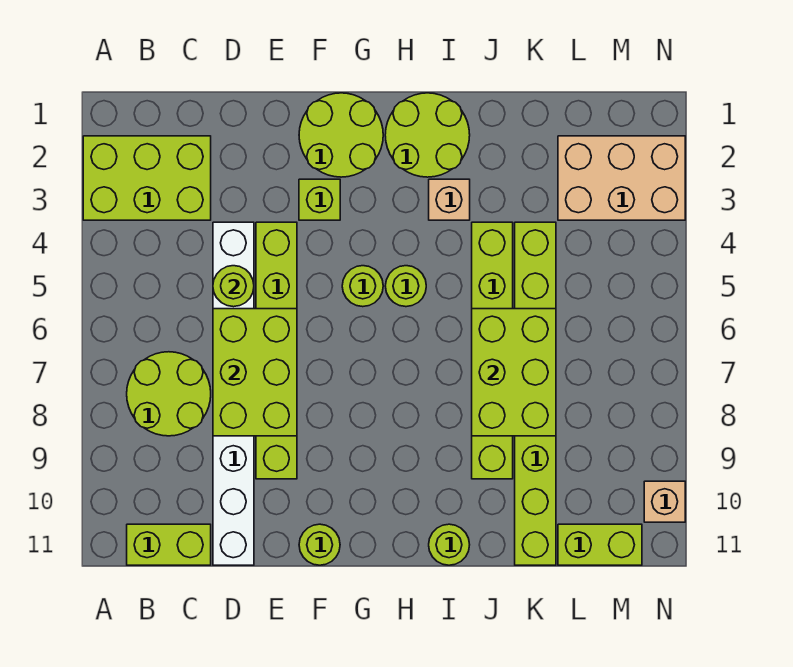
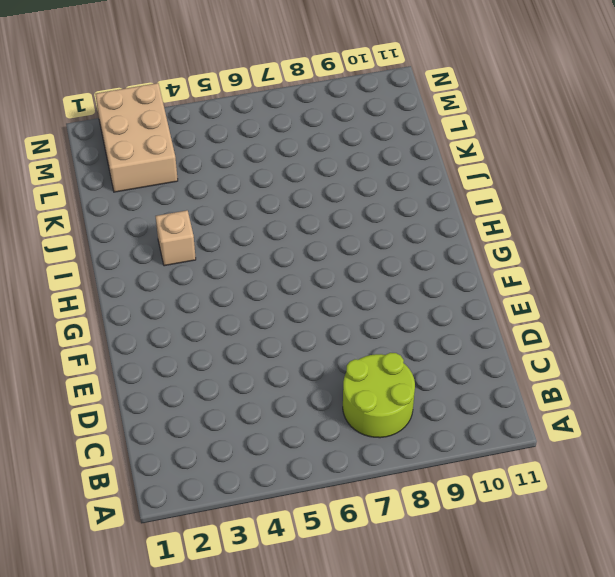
none -> lime brick A2:C3 level 1
none -> lime brick B11:C11 level 1
none -> white brick D4:D11 level 1

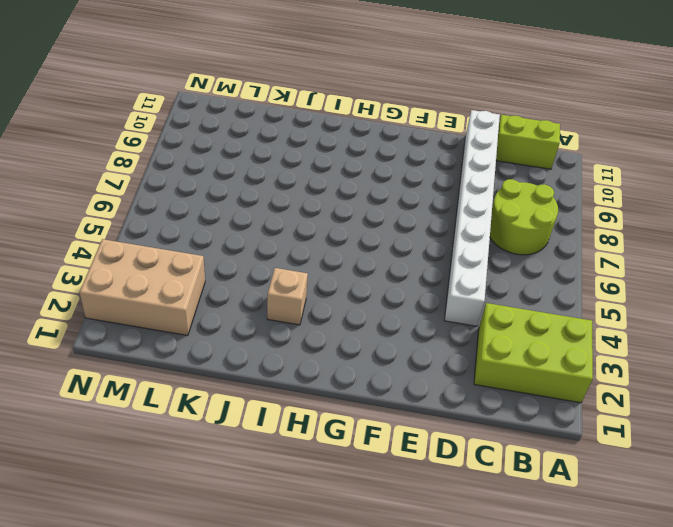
none -> lime brick E4:E9 level 1
none -> lime round brick F1:G2 level 1
none -> lime brick F3 level 1

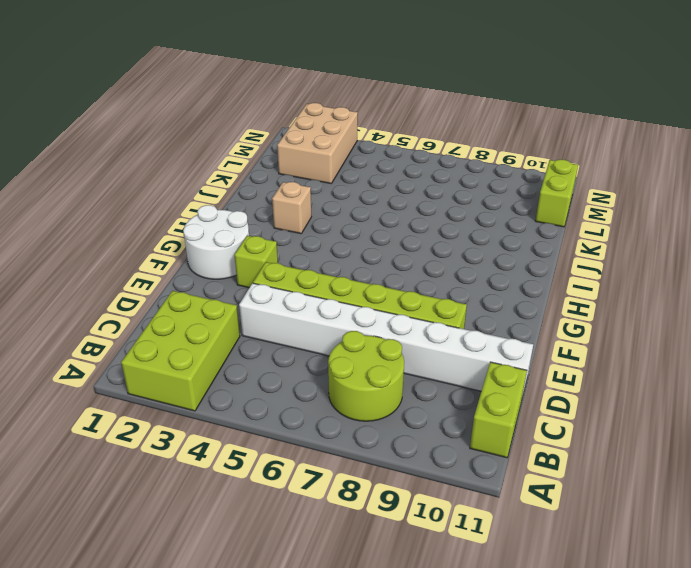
white round brick F1:G2 level 1 -> lime round brick F1:G2 level 1
none -> lime round brick F11 level 1
none -> lime round brick G5 level 1
none -> lime round brick H1:I2 level 1

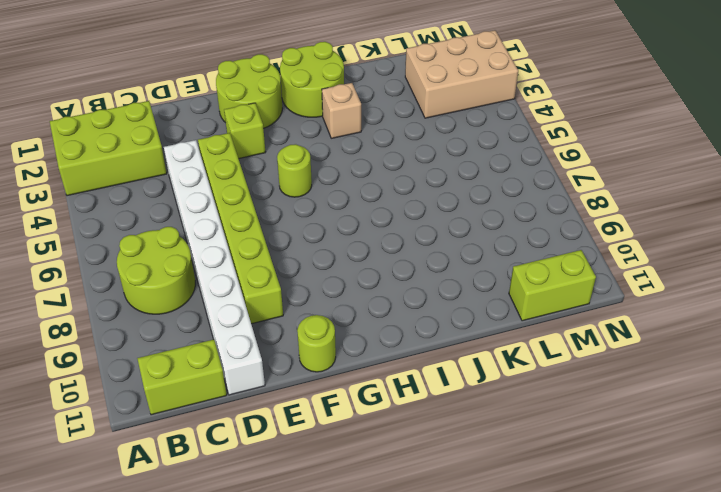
none -> lime round brick H5 level 1
none -> lime round brick I11 level 1
none -> lime brick J4:J9 level 1

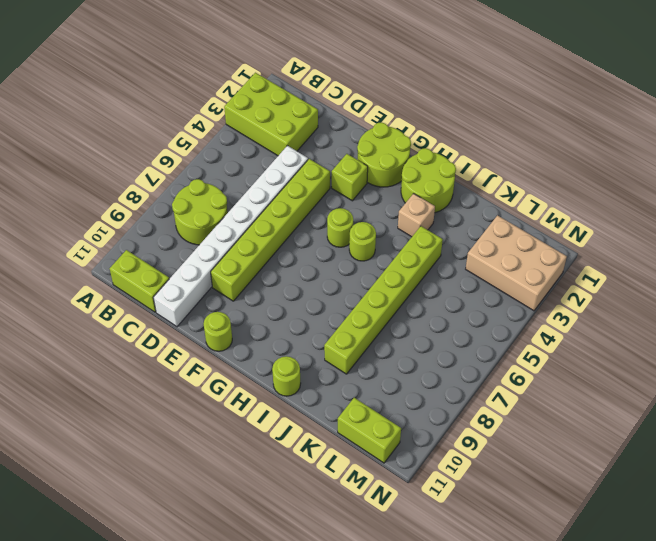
none -> lime brick K4:K11 level 1
none -> tan brick N10 level 1
none -> lime round brick D5 level 2

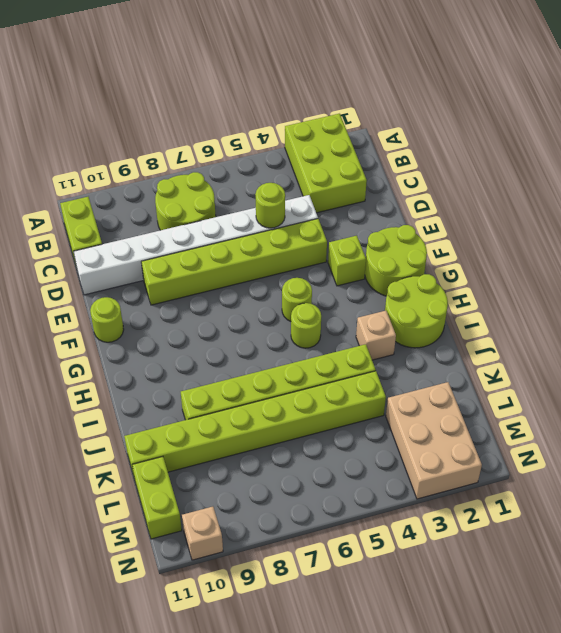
none -> lime round brick I11 level 1
none -> lime brick D6:E8 level 2
none -> lime brick J6:K8 level 2

